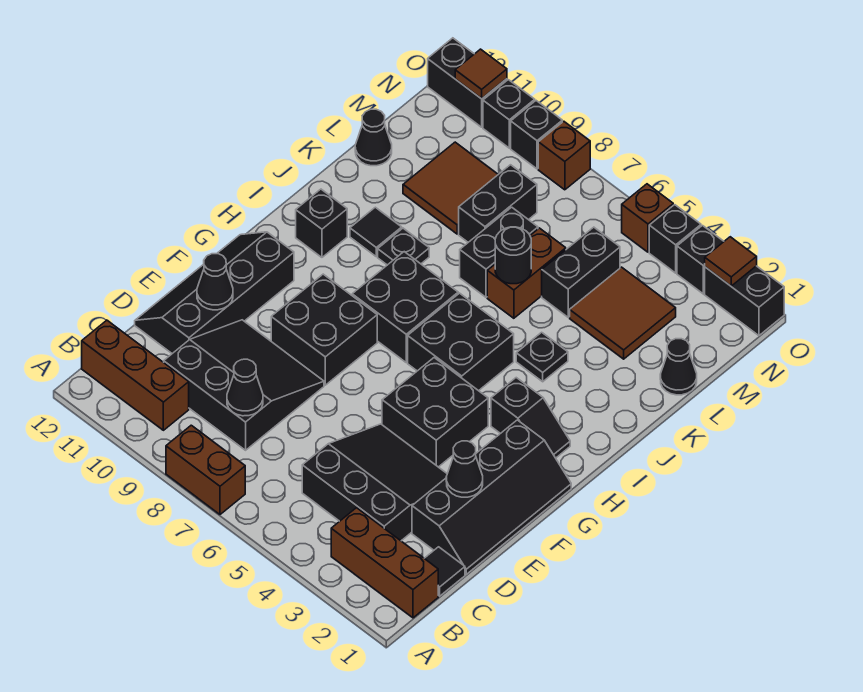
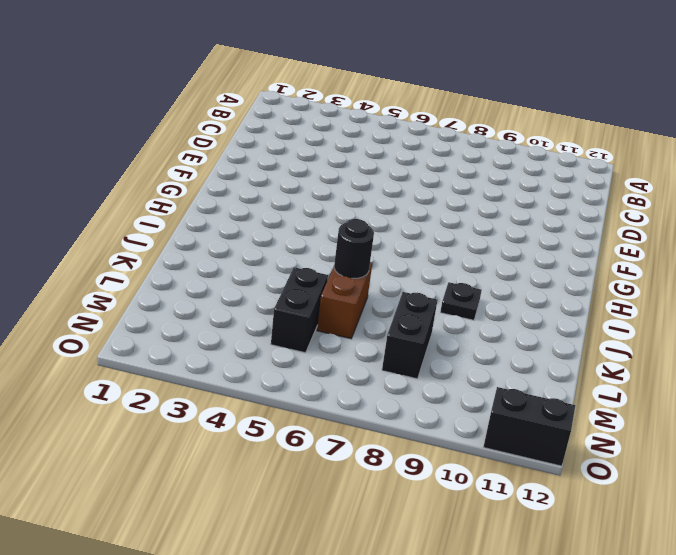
none -> brown brick A7:A8 level 1
none -> brown brick B1:B3 level 1
none -> brown brick B10:B12 level 1
none -> black tile C1 level 1

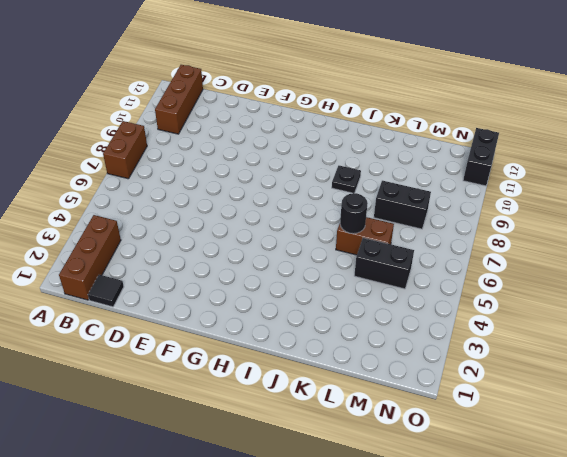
none -> black slope C3:E5 level 1 top C
none -> black slope C8:E10 level 1 top C
none -> black slope D1:G2 level 1 top 2
none -> black slope D11:G12 level 1 top 11

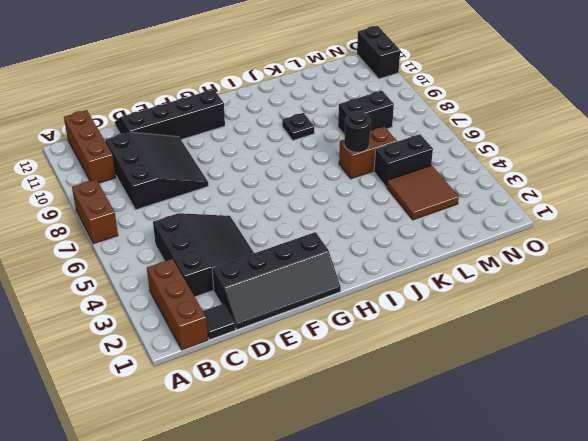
none -> black brick F4:G5 level 1
none -> black brick F8:G9 level 1
none -> black slope H2:H3 level 1 top 3
none -> black brick H5:I6 level 1

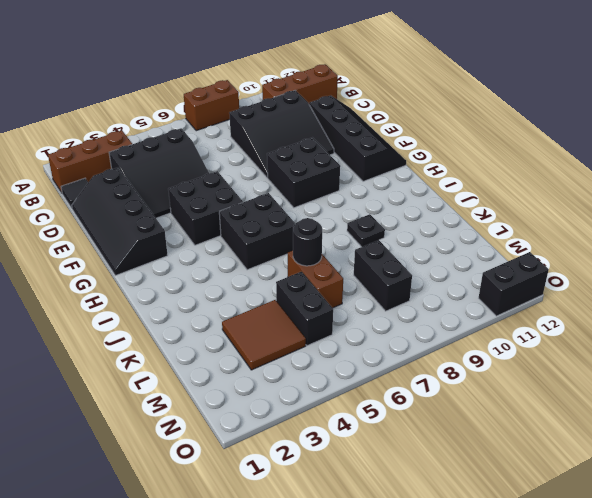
none -> black slope H2:H3 level 1 top 3
none -> black brick H7:I8 level 1
none -> black brick I11 level 1
none -> black plate J4 level 1

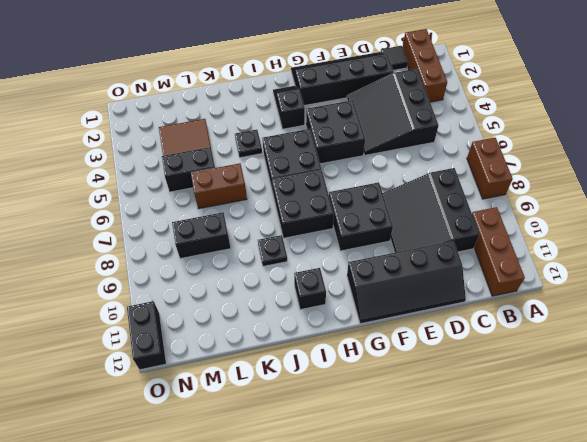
none -> black tile J10 level 1
none -> black brick K7:L7 level 1
none -> black cone L1 level 1
none -> brown tile L9:M10 level 1

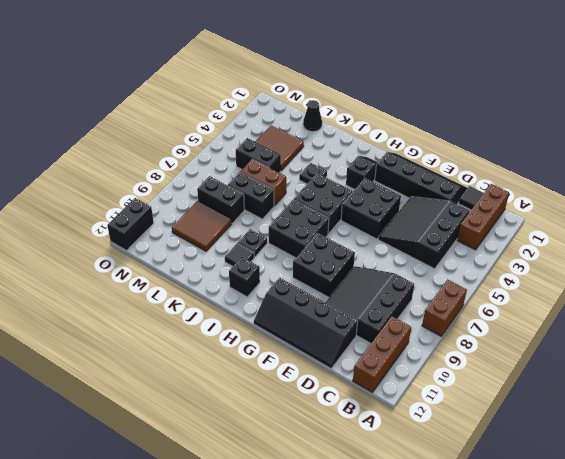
none -> black cone L12 level 1
none -> black brick O1:O2 level 1
none -> black brick O3 level 1
none -> black brick O4 level 1

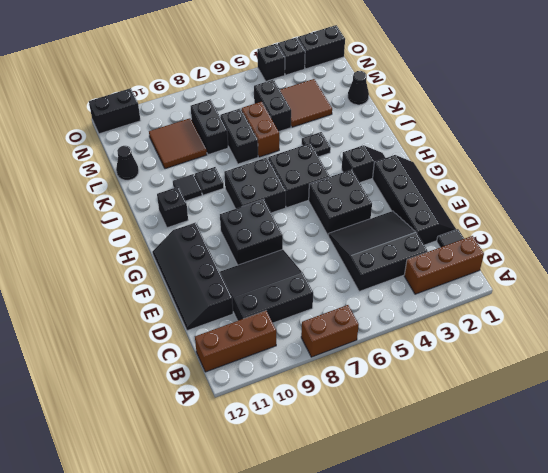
none -> brown brick O5 level 1
none -> brown brick O8 level 1
none -> black brick O9 level 1
none -> black brick O10 level 1

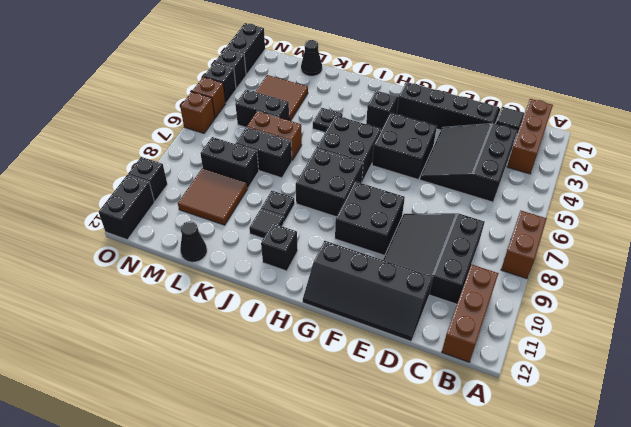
brown brick O6 level 1 -> brown brick O8 level 1
none -> black brick O9 level 1
none -> black cone C8 level 2
none -> black cone E2 level 2
none -> black cone E11 level 2

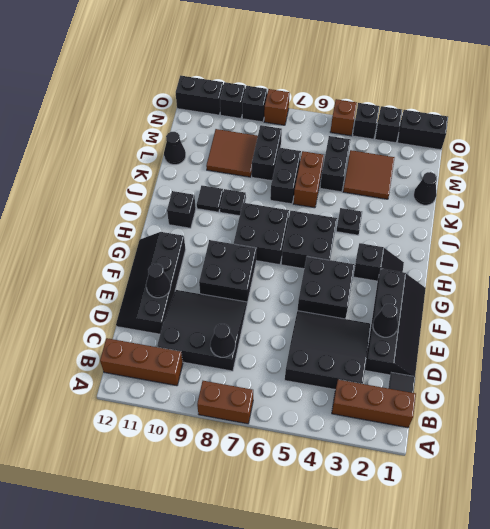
none -> black round brick K6 level 2
none -> brown tile O2 level 2
none -> brown tile O11 level 2

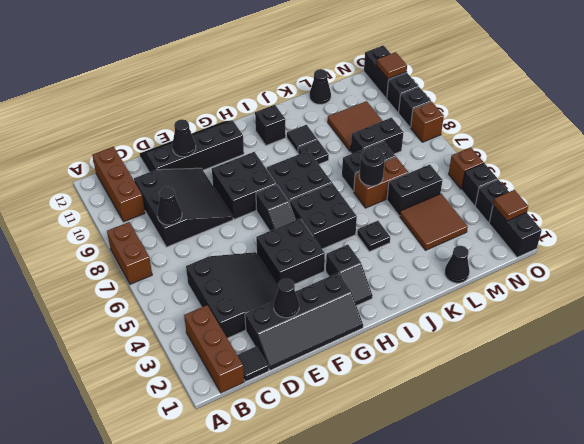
black slope G6:G7 level 1 top 7 -> none

